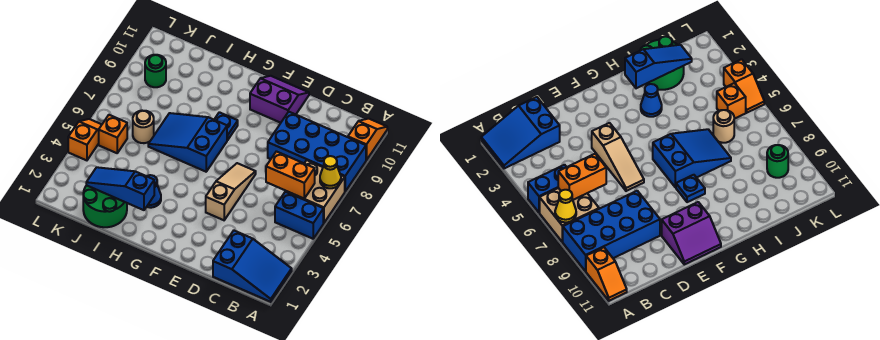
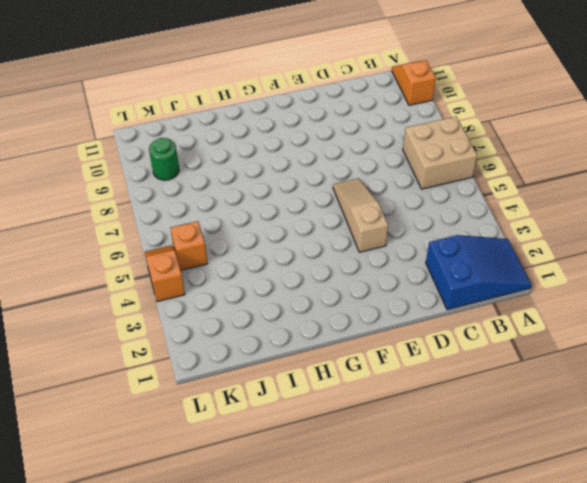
none -> blue brick A5:B5 level 1
none -> blue brick A8:D9 level 1
none -> purple slope E10:F11 level 1 top 10

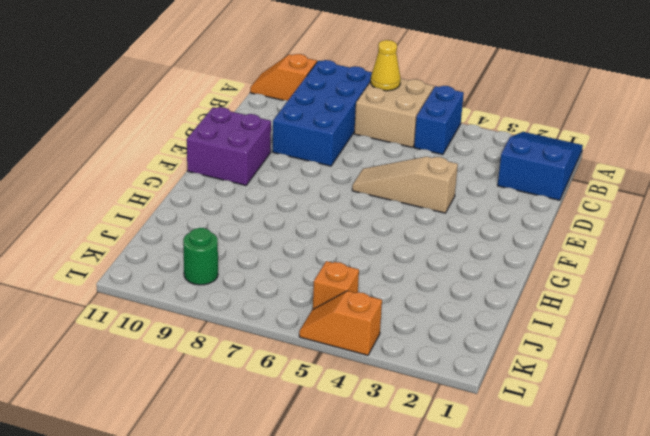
purple brick E10:F11 level 1 -> purple slope E10:F11 level 1 top 10
none -> blue slope G6:I7 level 1 top G
none -> blue plate G8 level 1
none -> blue cone H3 level 1

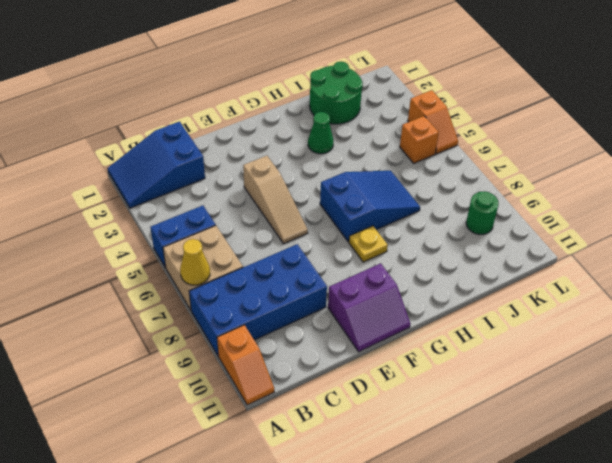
yellow plate G8 level 1 -> blue plate G8 level 1
green cone H3 level 1 -> blue cone H3 level 1
none -> tan round brick J6 level 1
none -> orange brick B6:C6 level 2
none -> blue slope H2:J2 level 2 top H

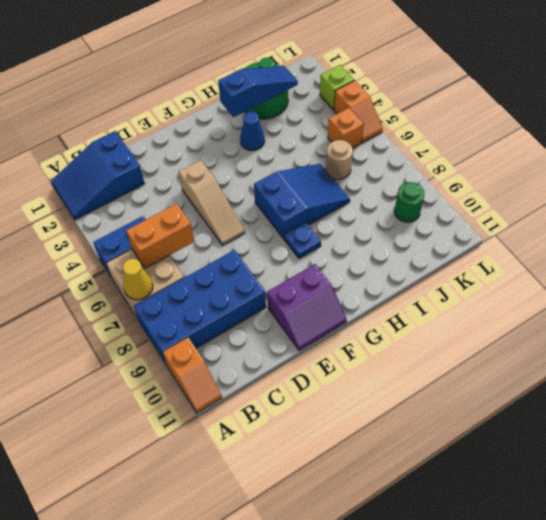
lime brick L3 level 1 -> none

